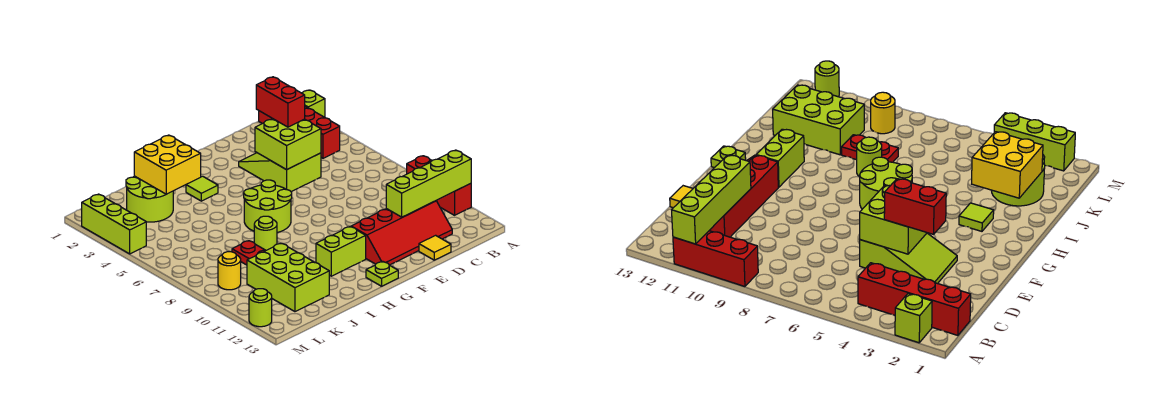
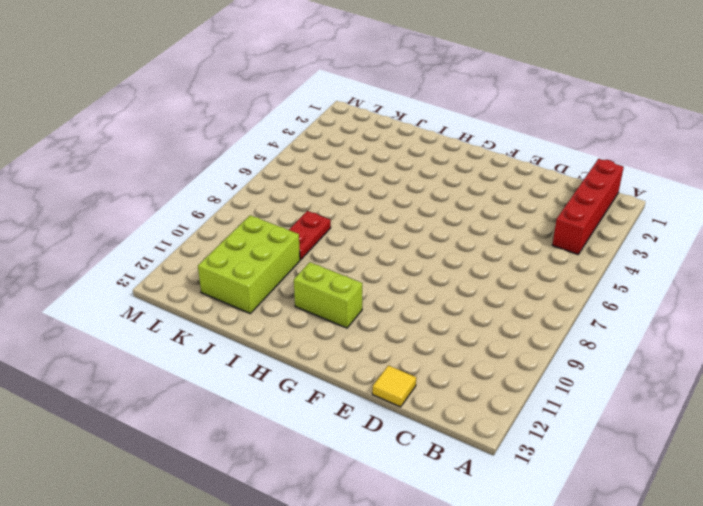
none -> lime brick A2 level 1
none -> red brick A9:A11 level 1
none -> red slope C11:F12 level 1 top 11

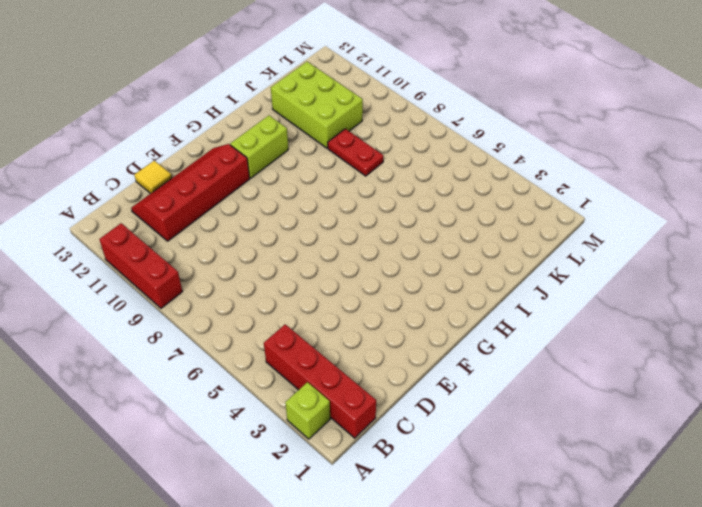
none -> lime slope D3:E5 level 1 top 5
none -> lime round brick G6:H7 level 1
none -> lime plate G13 level 1

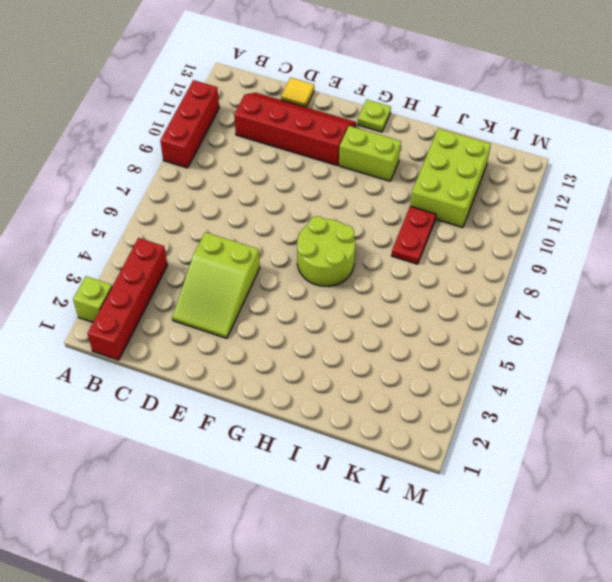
none -> lime tile H3 level 1
none -> lime round brick I8 level 1
none -> lime round brick J2:K3 level 1

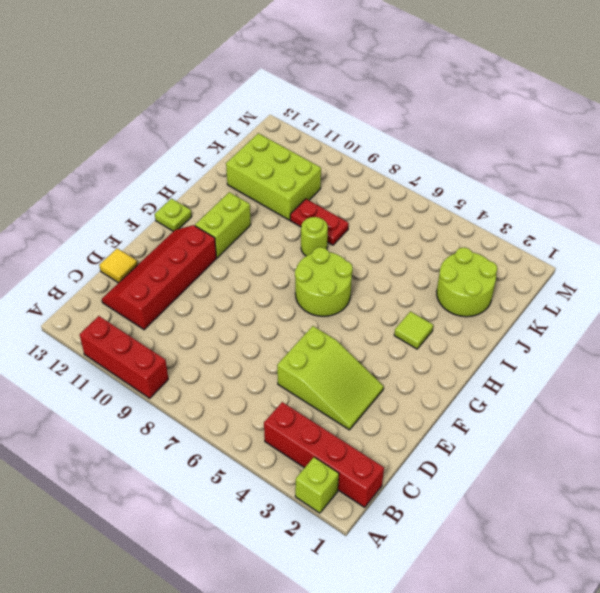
none -> yellow round brick L9 level 1
none -> lime brick M2:M4 level 1
none -> lime round brick M12 level 1

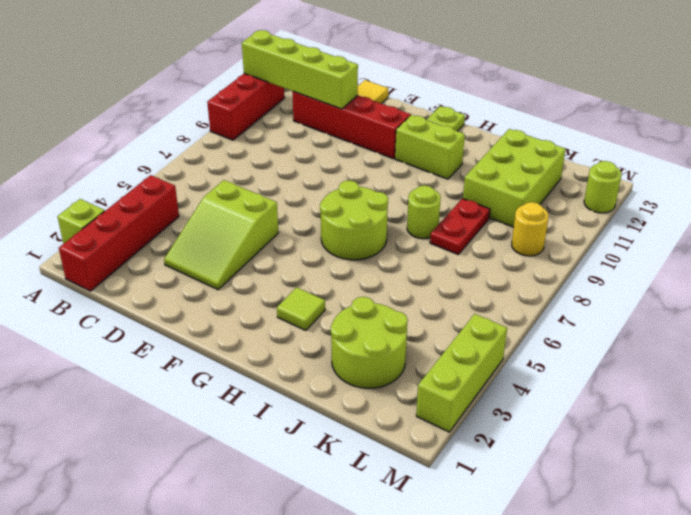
none -> lime brick D4:E5 level 2
none -> yellow brick I2:J3 level 2
none -> red brick D3:D4 level 3

